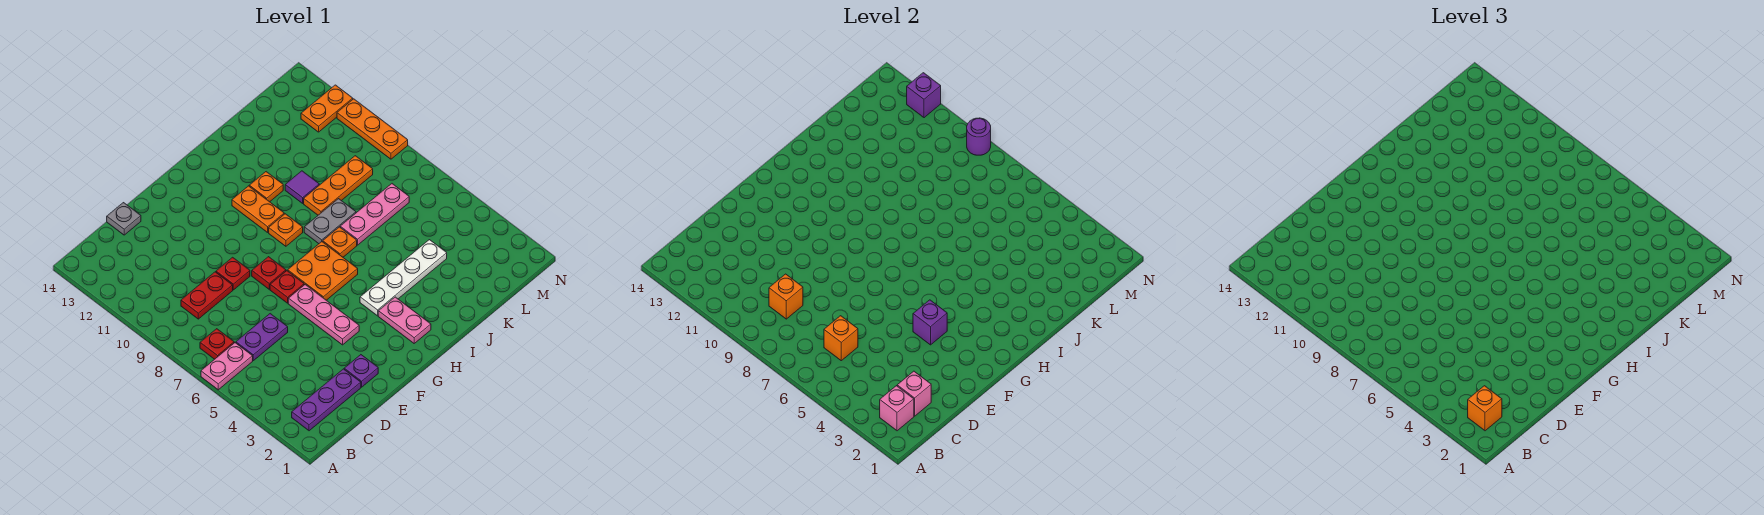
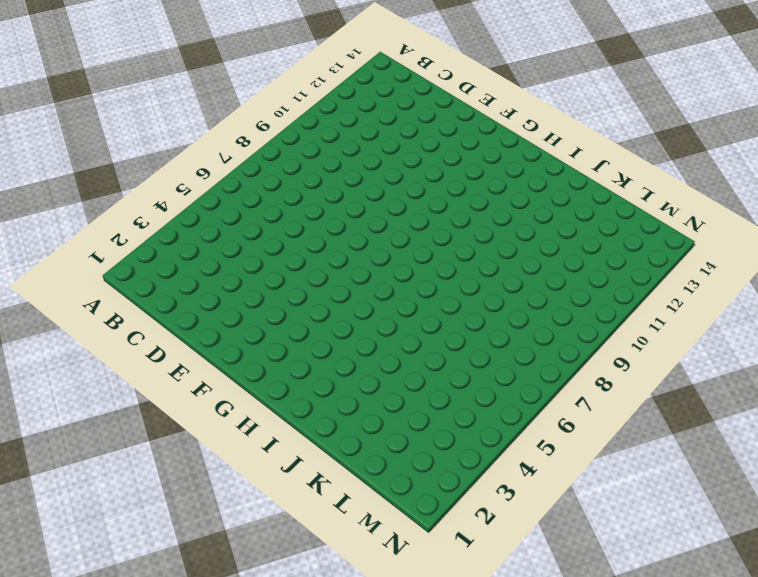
none -> pink plate A6:B6 level 1
none -> purple plate B2:D2 level 1
none -> red plate B7 level 1
none -> purple plate C6:D6 level 1

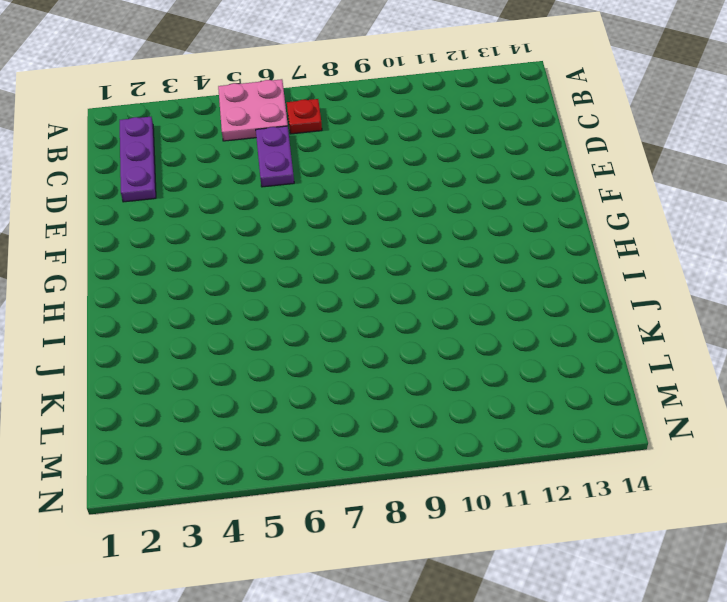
pink plate A5:B6 level 1 -> pink plate A6:B6 level 1
none -> red plate C9:D9 level 1
none -> grey plate D14 level 1
none -> purple plate E2 level 1
none -> red plate E9 level 1

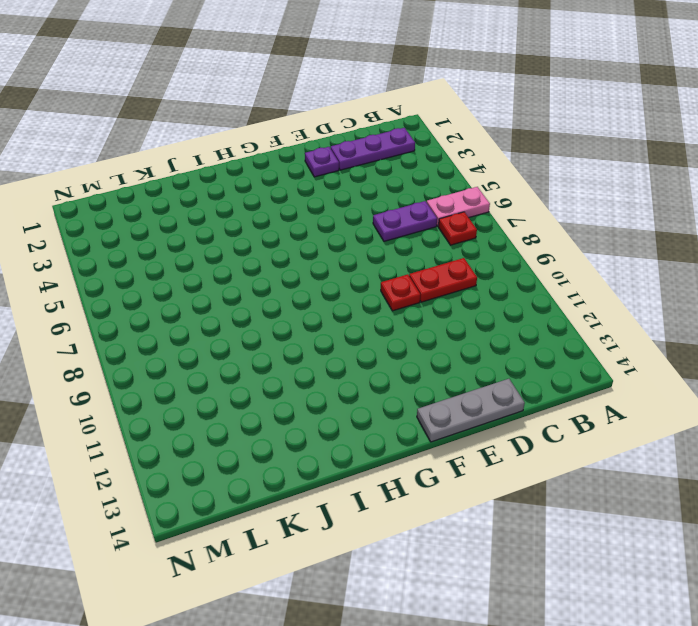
grey plate D14:F14 level 1 -> grey plate D14 level 1
none -> pink plate F4:F6 level 1
none -> red plate F7 level 1
none -> red plate F8 level 1
none -> orange plate G6:H7 level 1

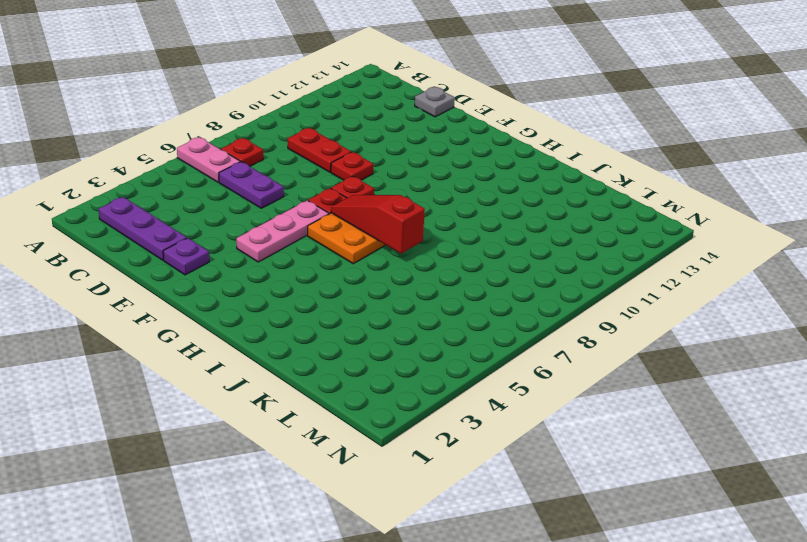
red slope G7:I7 level 2 top I -> none
none -> pink plate H2:H3 level 1
none -> white plate H4:K4 level 1
none -> orange plate H9 level 1
none -> orange plate H10:H11 level 1

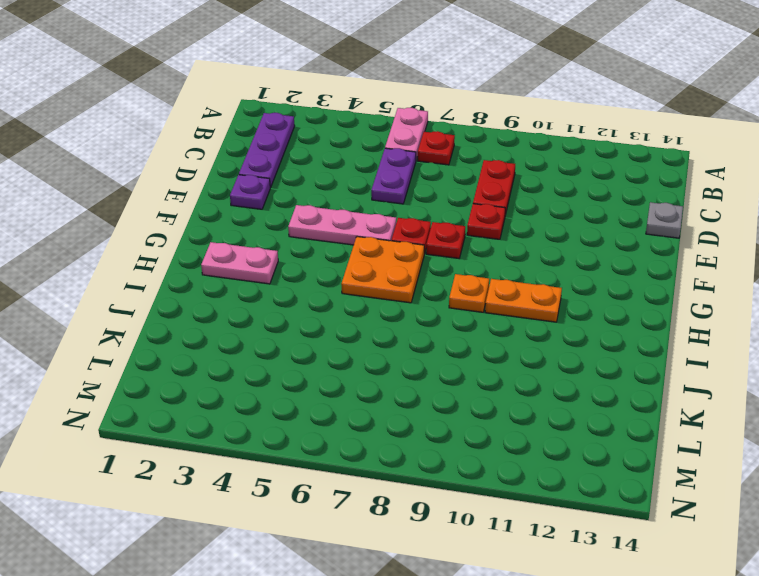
none -> white plate H4:K4 level 1
none -> orange plate I7 level 1
none -> grey plate I8:J8 level 1
none -> orange plate I11 level 1

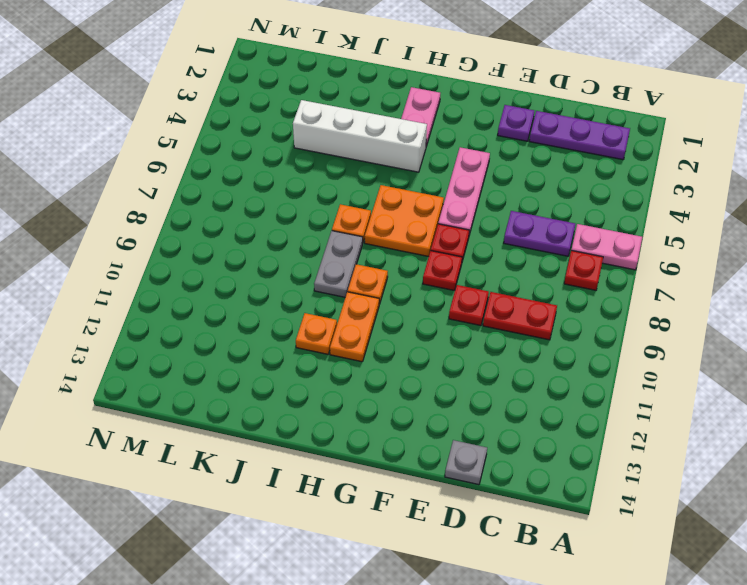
white brick H4:K4 level 1 -> white plate H4:K4 level 1
grey plate I8:I9 level 1 -> grey plate I8:J8 level 1
none -> pink plate J7:L7 level 1
none -> orange plate J9:L9 level 1
none -> purple tile J10 level 1
none -> orange plate M12:N12 level 1

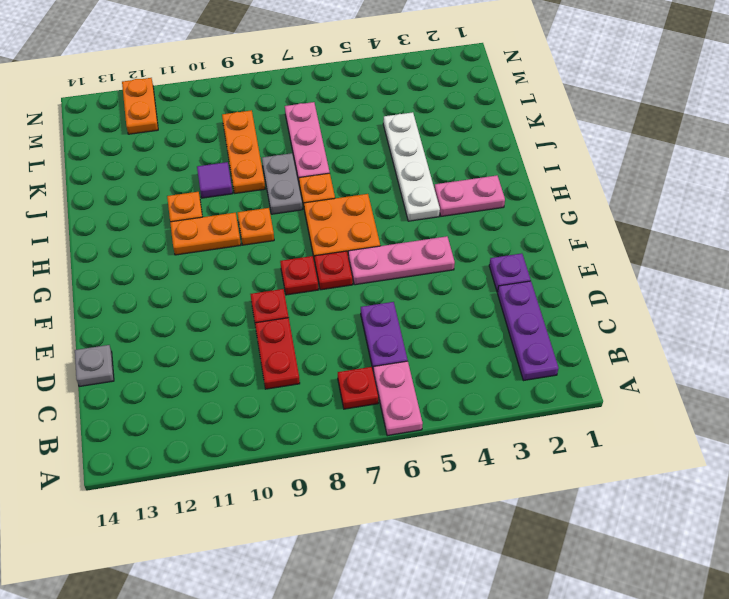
none -> orange plate N9:N11 level 1
none -> pink brick B2 level 2
none -> pink brick C2 level 2
none -> orange brick C6 level 2

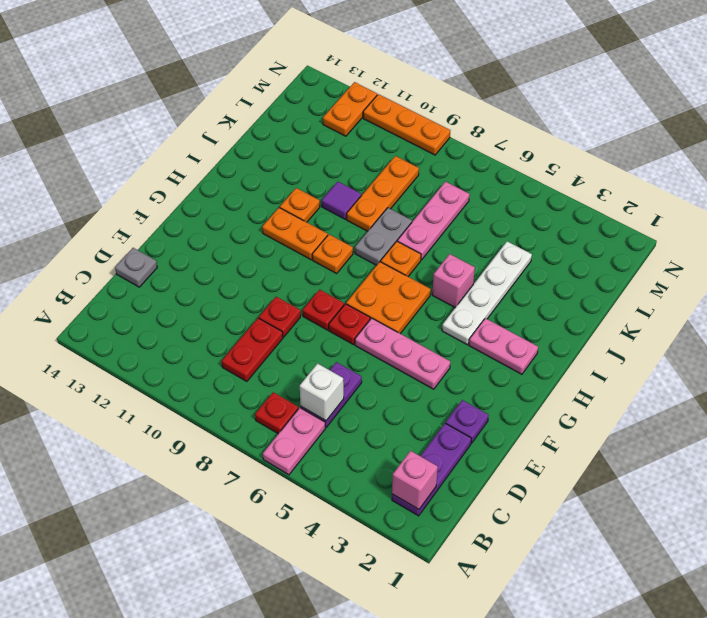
white brick C6 level 2 -> orange brick C6 level 2
pink brick I5 level 1 -> pink brick C2 level 2
none -> orange brick C9 level 2
none -> purple brick F4 level 2
none -> purple round brick N9 level 2
none -> purple brick N12 level 2

